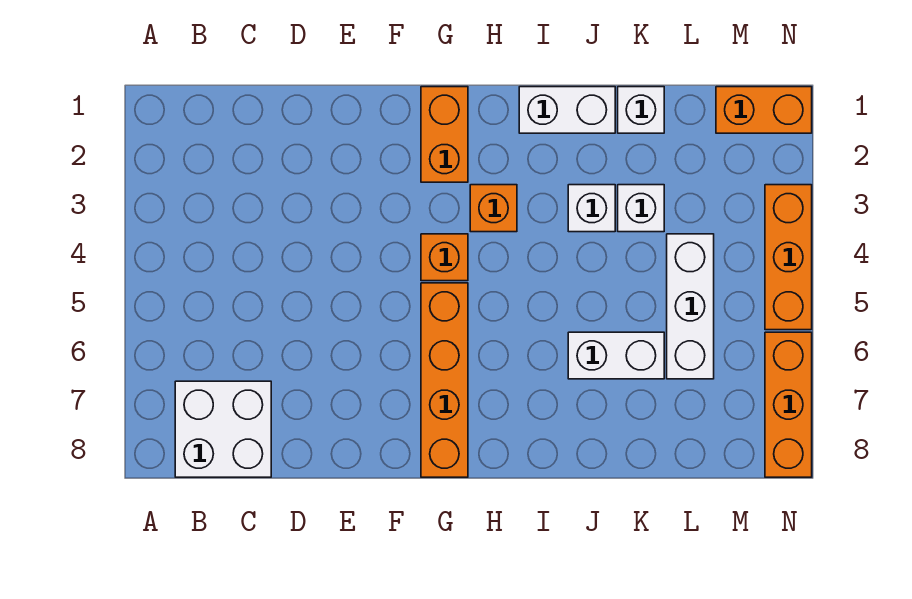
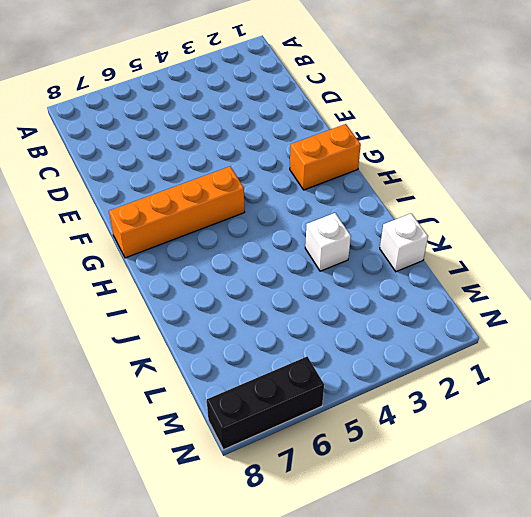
black brick N6:N8 level 1 -> orange brick N6:N8 level 1
none -> white brick B7:C8 level 1
none -> orange brick G4 level 1
none -> orange brick H3 level 1

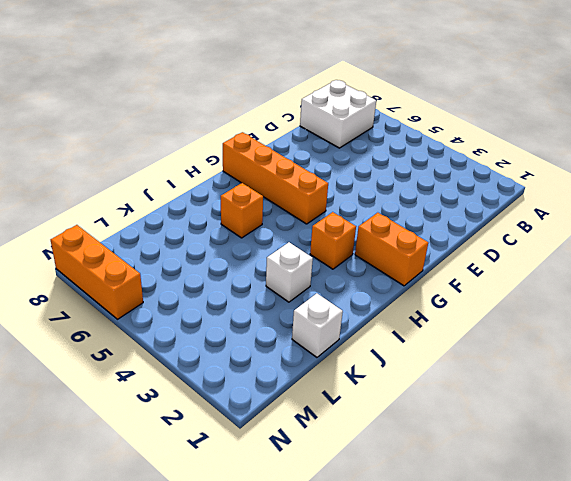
orange brick I6 level 1 -> orange brick G4 level 1
none -> white brick I1:J1 level 1
none -> white brick J6:K6 level 1
none -> white brick K3 level 1

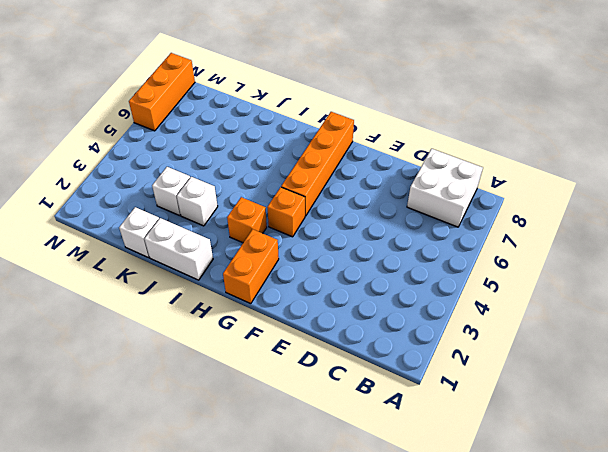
none -> white brick J6:K6 level 1
none -> white brick L4:L6 level 1
none -> orange brick M1:N1 level 1

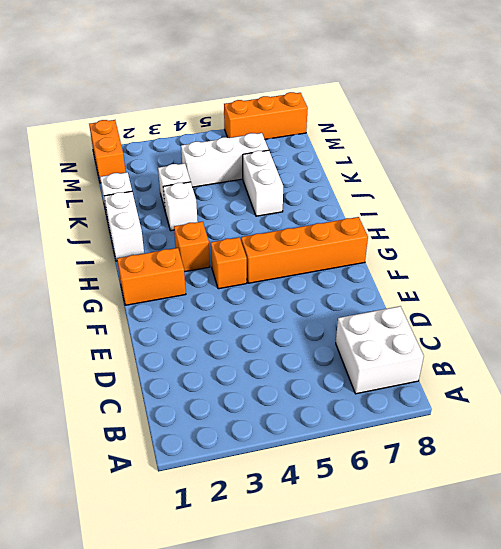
none -> orange brick N3:N5 level 1

